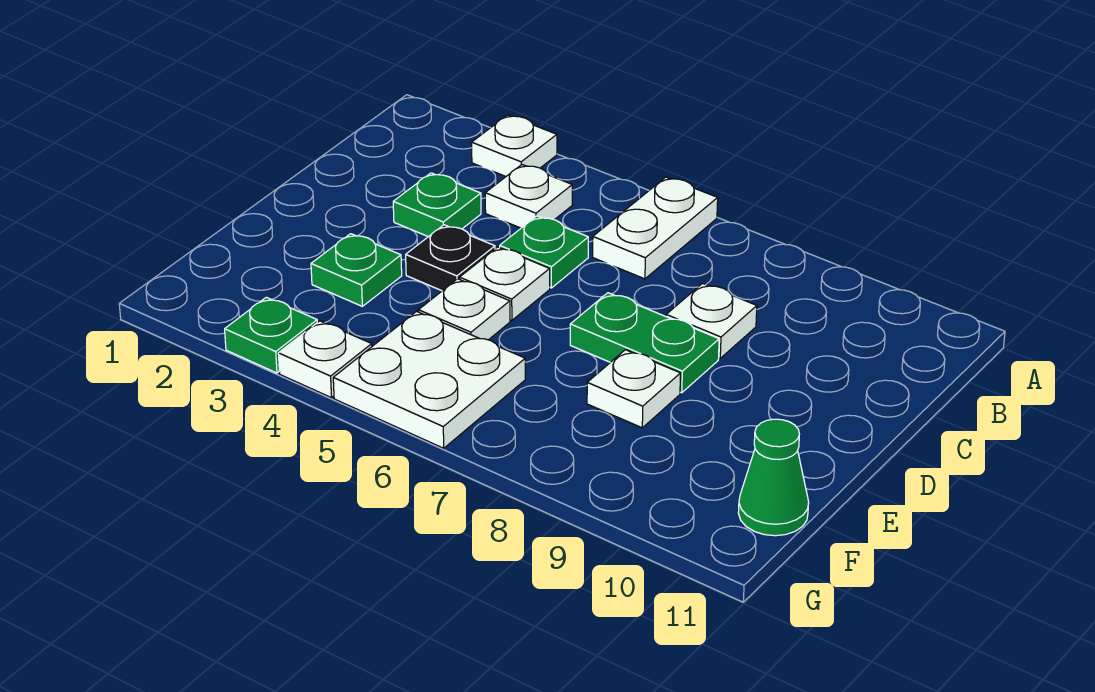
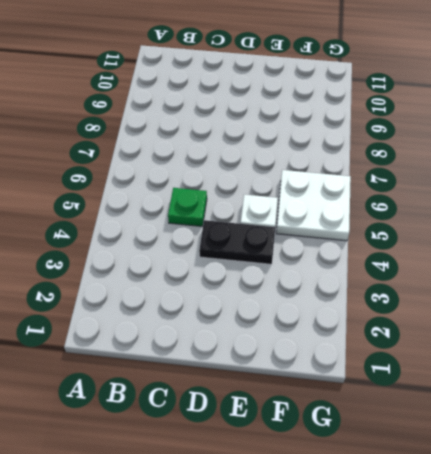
black plate D4:E4 level 1 -> black plate D4 level 1
none -> white plate A3 level 1
none -> white plate A6:B6 level 1
none -> white plate B4 level 1

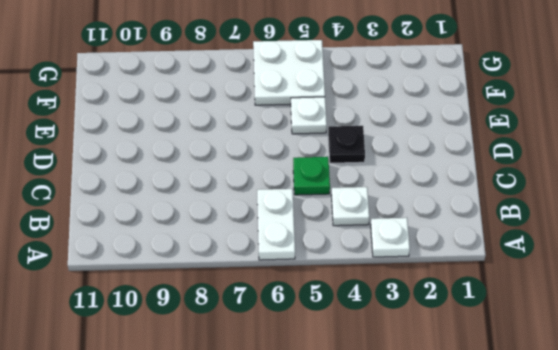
none -> green plate C3 level 1
none -> white plate C8 level 1
none -> white plate D5 level 1

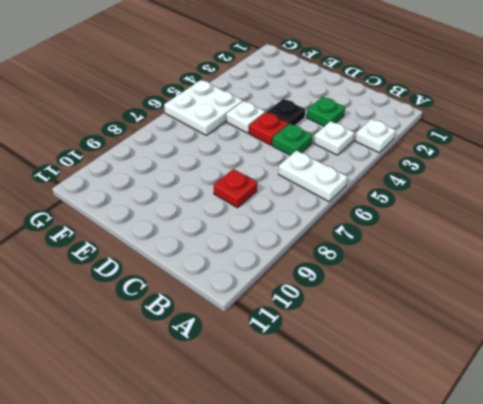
red plate C8 level 1 -> white plate C8 level 1
red plate D5 level 1 -> white plate D5 level 1
none -> green plate D7:D8 level 1
none -> green plate E3 level 1
none -> white plate E8 level 1

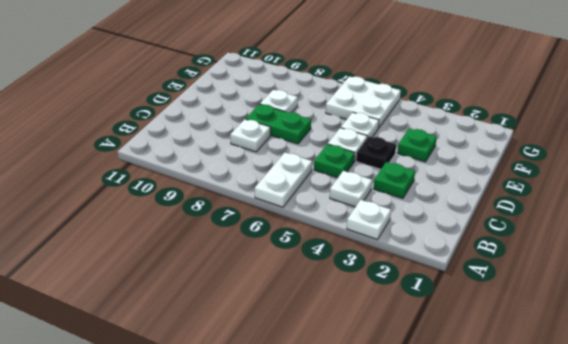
none -> green cone F11 level 1
none -> green plate G3 level 1
none -> white plate G4 level 1

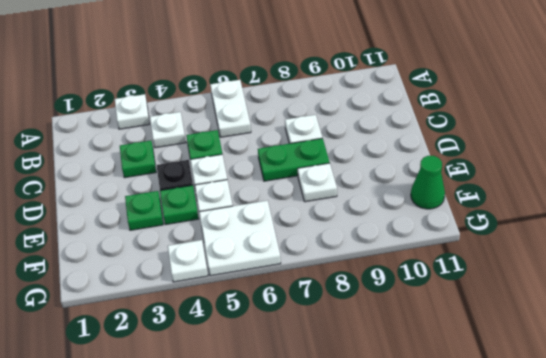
green plate E4 level 1 -> green plate G3 level 1

